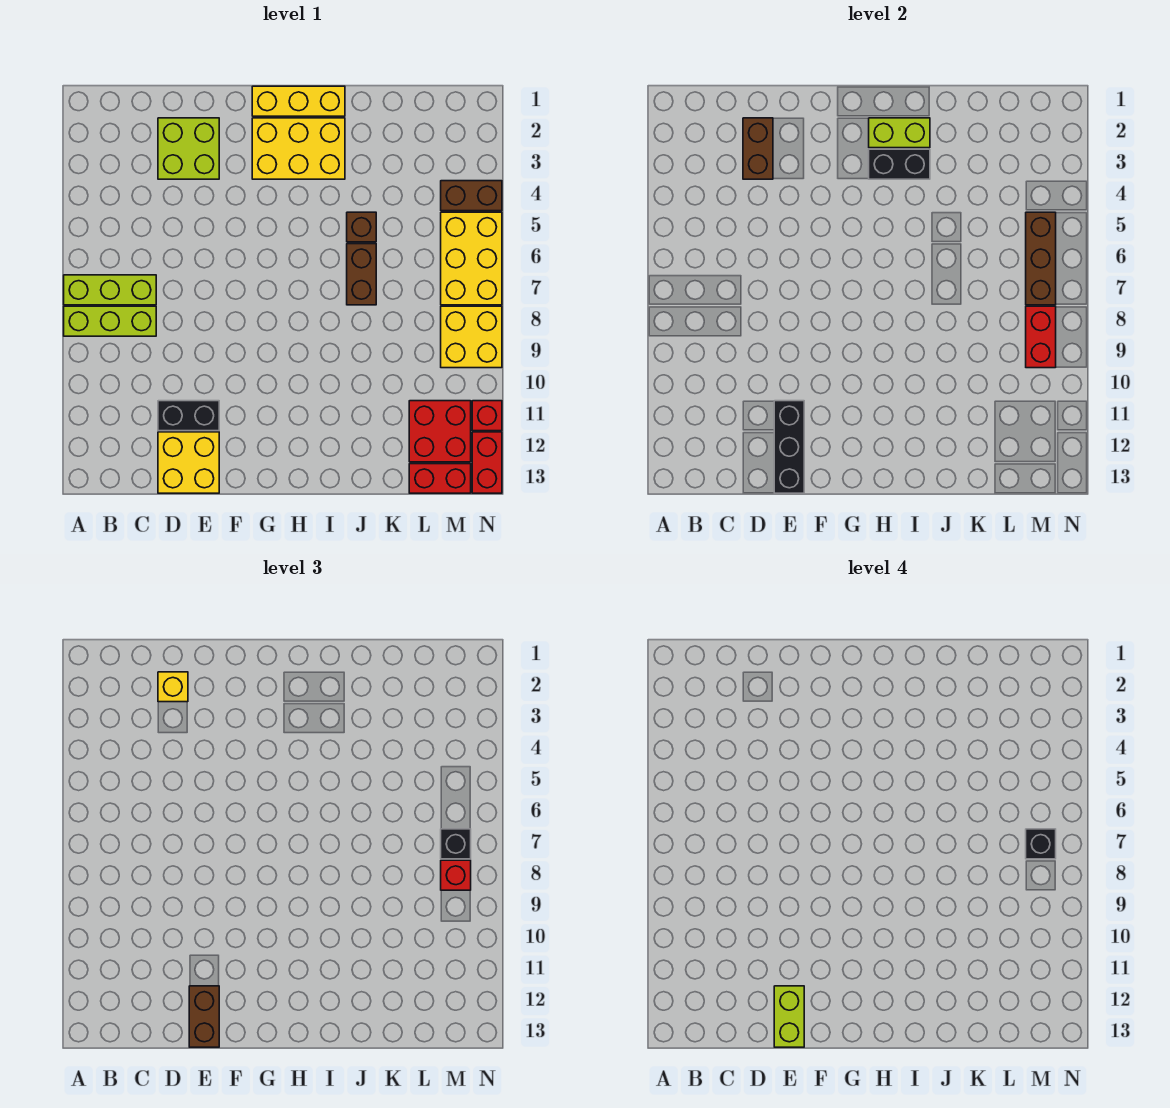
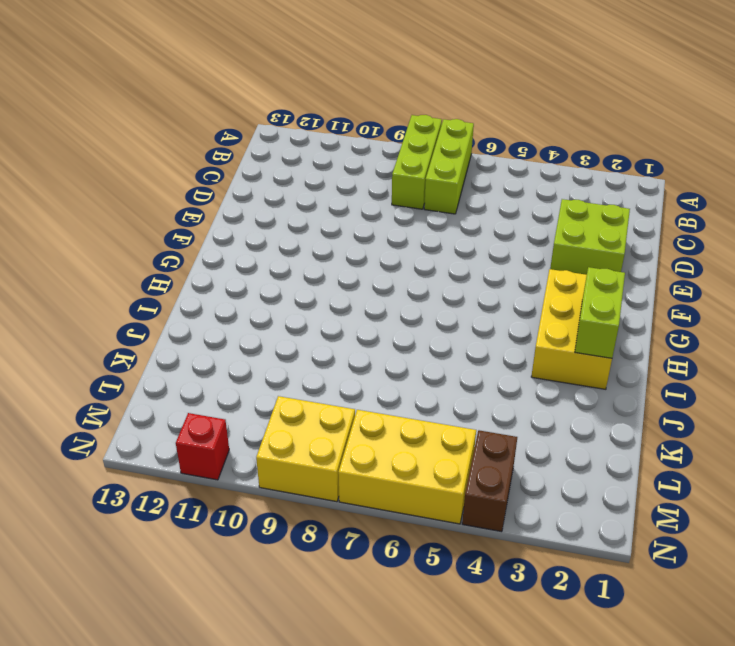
none -> black brick D11:E11 level 1
none -> yellow brick D12:E13 level 1
none -> yellow brick G1:I1 level 1

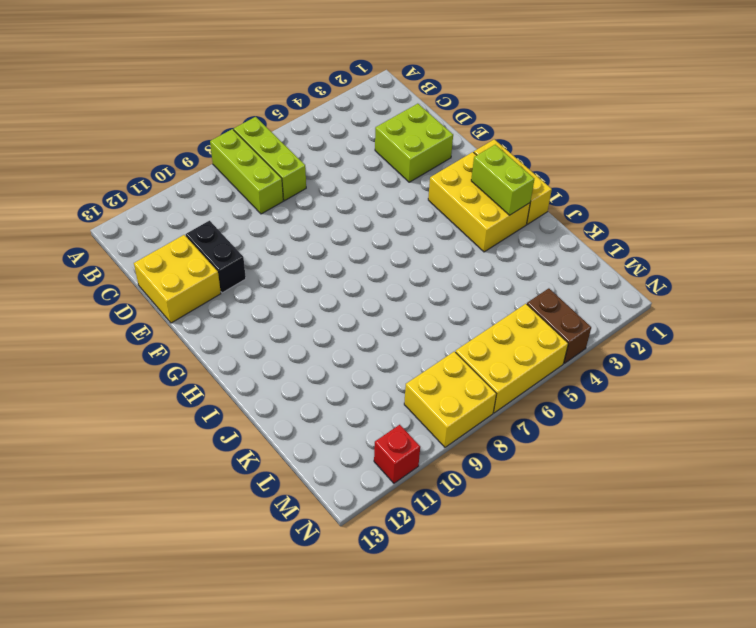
none -> brown brick J5 level 1
none -> brown brick J6:J7 level 1
none -> red brick L11:M12 level 1

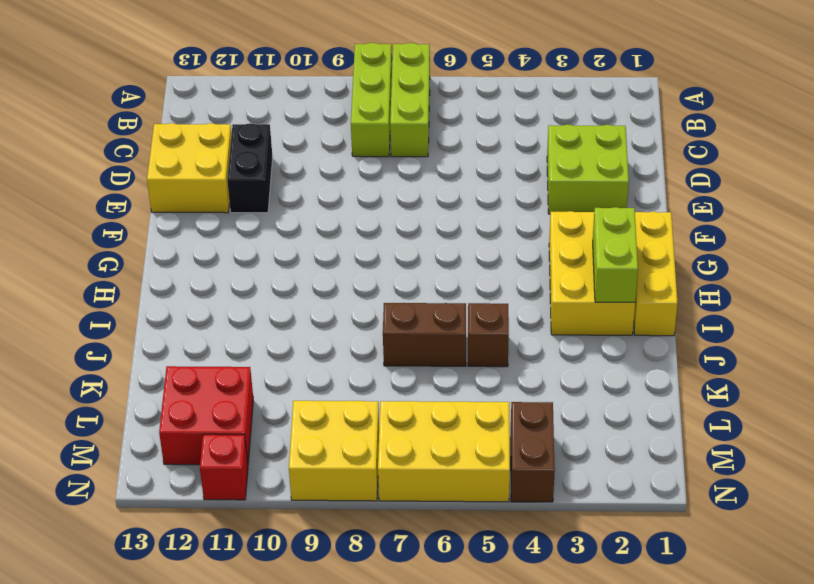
none -> red brick L13:M13 level 1
none -> red brick N12:N13 level 1
none -> brown brick D2:D3 level 2

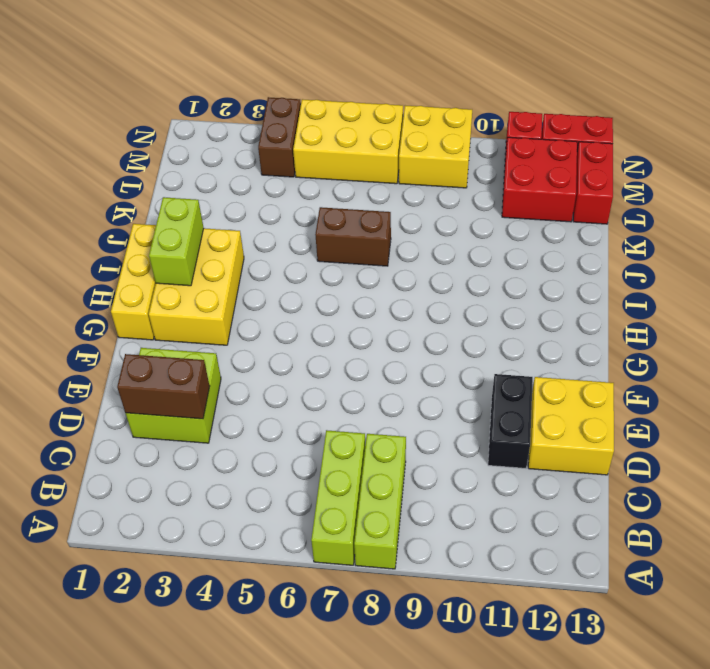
none -> brown brick J5 level 1
none -> black brick E11:E13 level 2
none -> black brick H3:I3 level 2

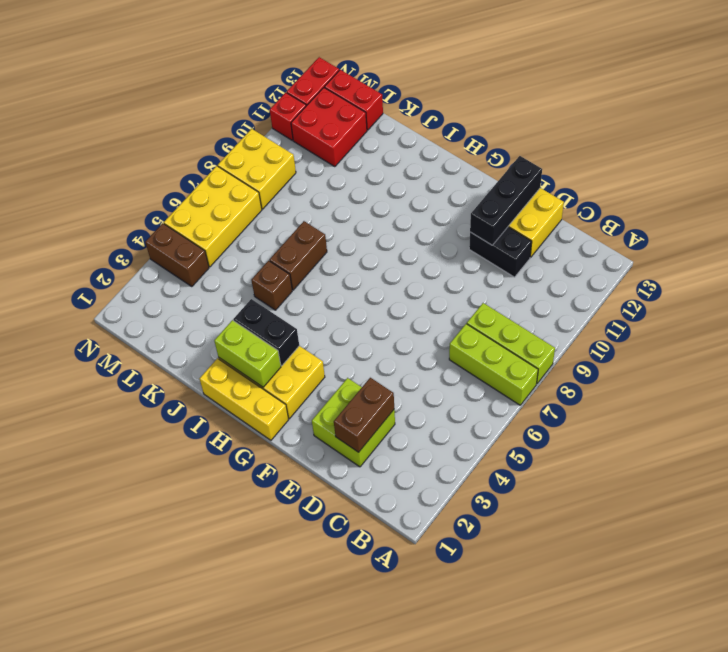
none -> brown brick M5:M7 level 2
none -> red brick M8:M9 level 2
none -> yellow brick D2 level 3

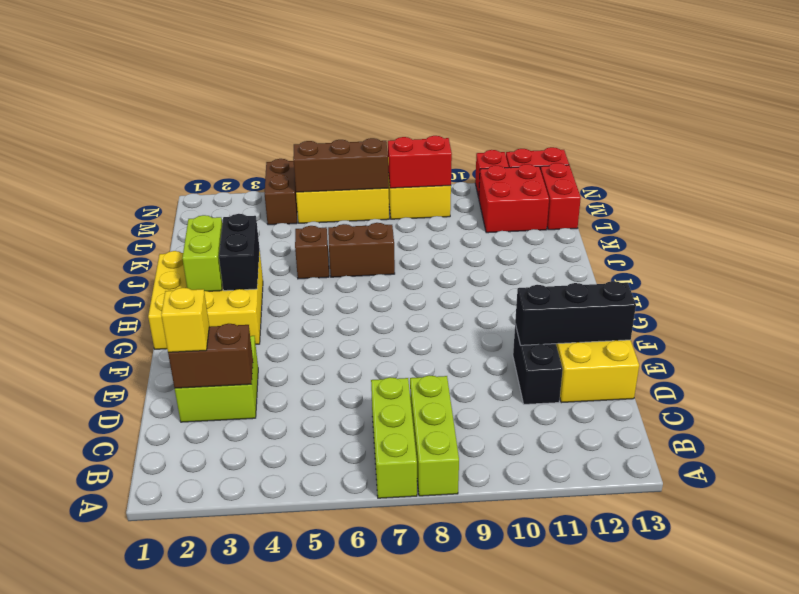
none -> brown brick E12:E13 level 3
none -> black brick M7 level 3
none -> red brick M8 level 3

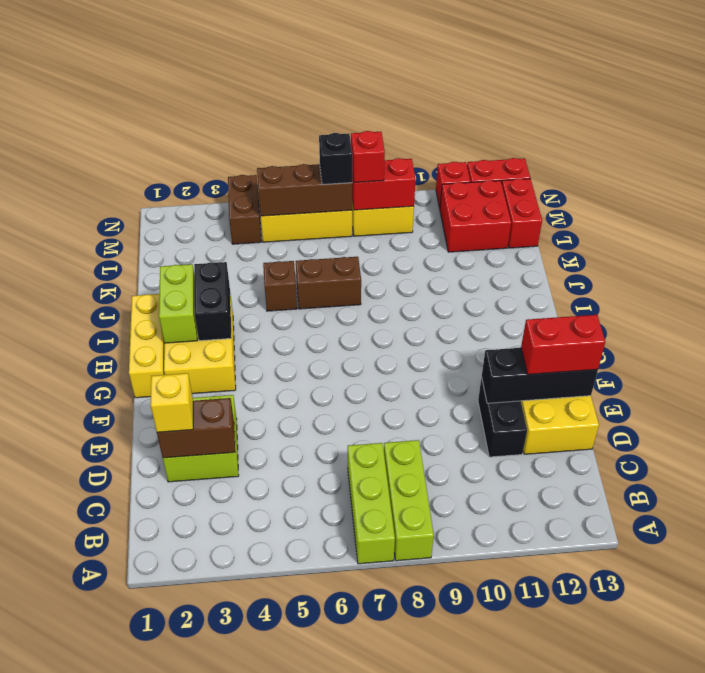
red brick E12:E13 level 3 -> brown brick E12:E13 level 3
none -> lime brick E12:E13 level 4
none -> black brick M7 level 4

